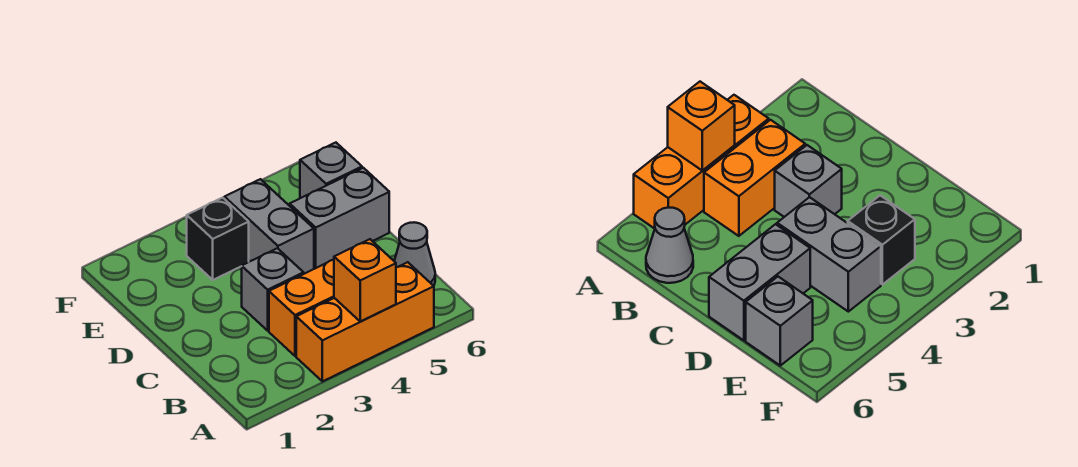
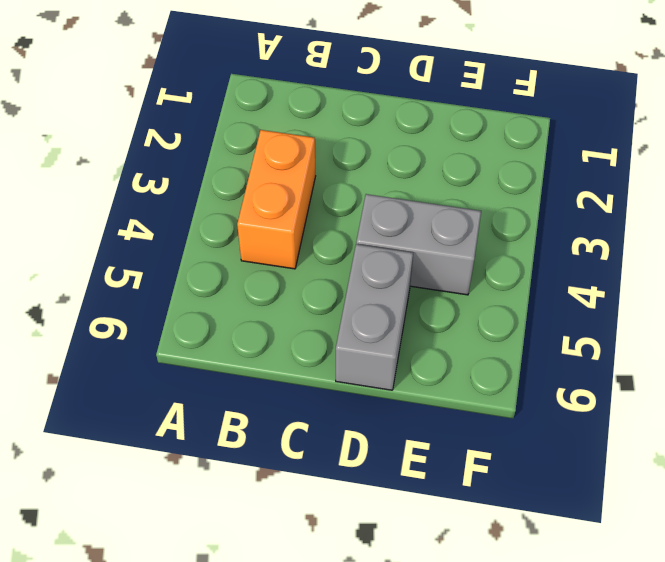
none -> orange brick A3:A5 level 1
none -> grey cone B6 level 1

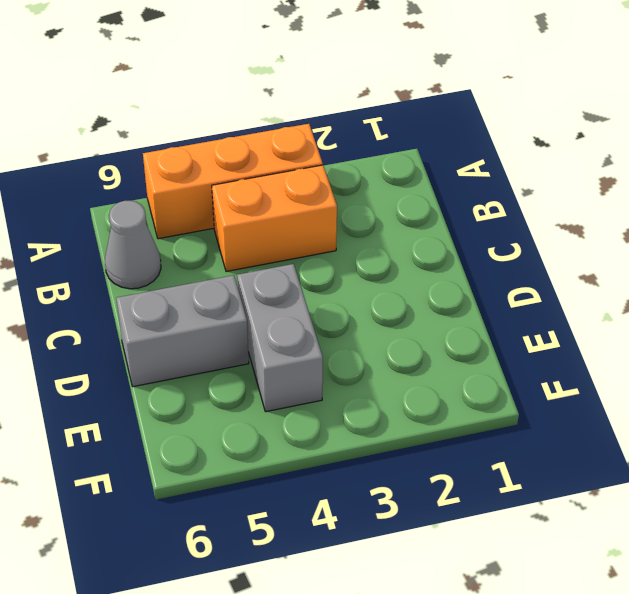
none -> grey brick C3 level 1
none -> black brick E3 level 1

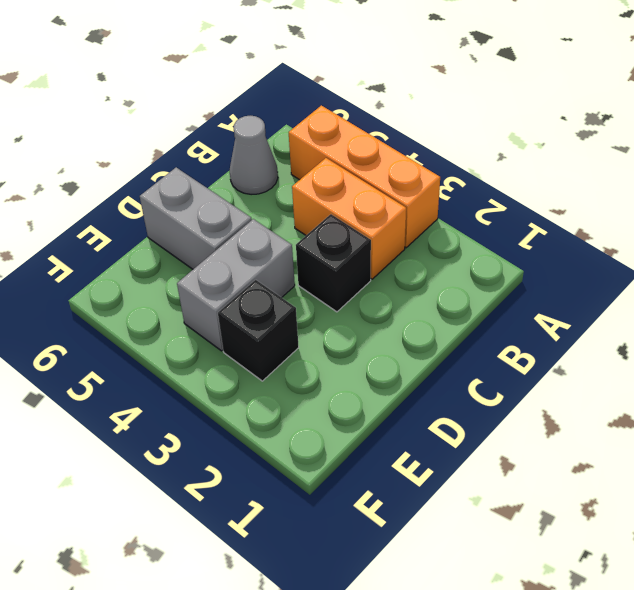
black brick C3 level 1 -> grey brick C3 level 1
none -> grey brick E6 level 1
none -> orange brick A4 level 2

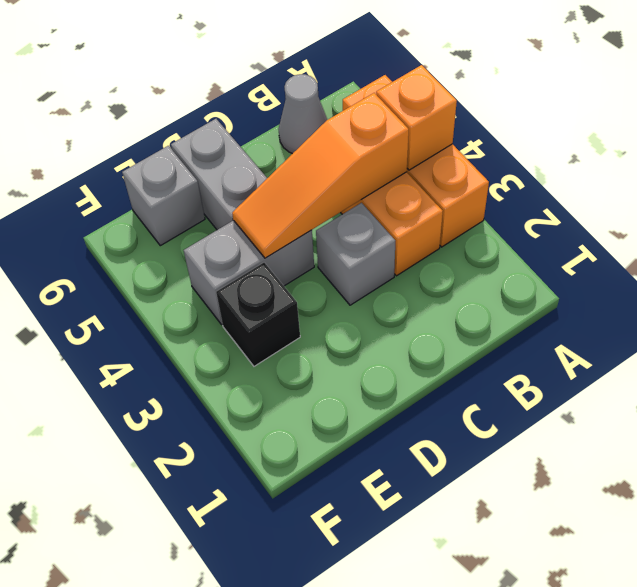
orange slope B4:D4 level 2 top B -> none

